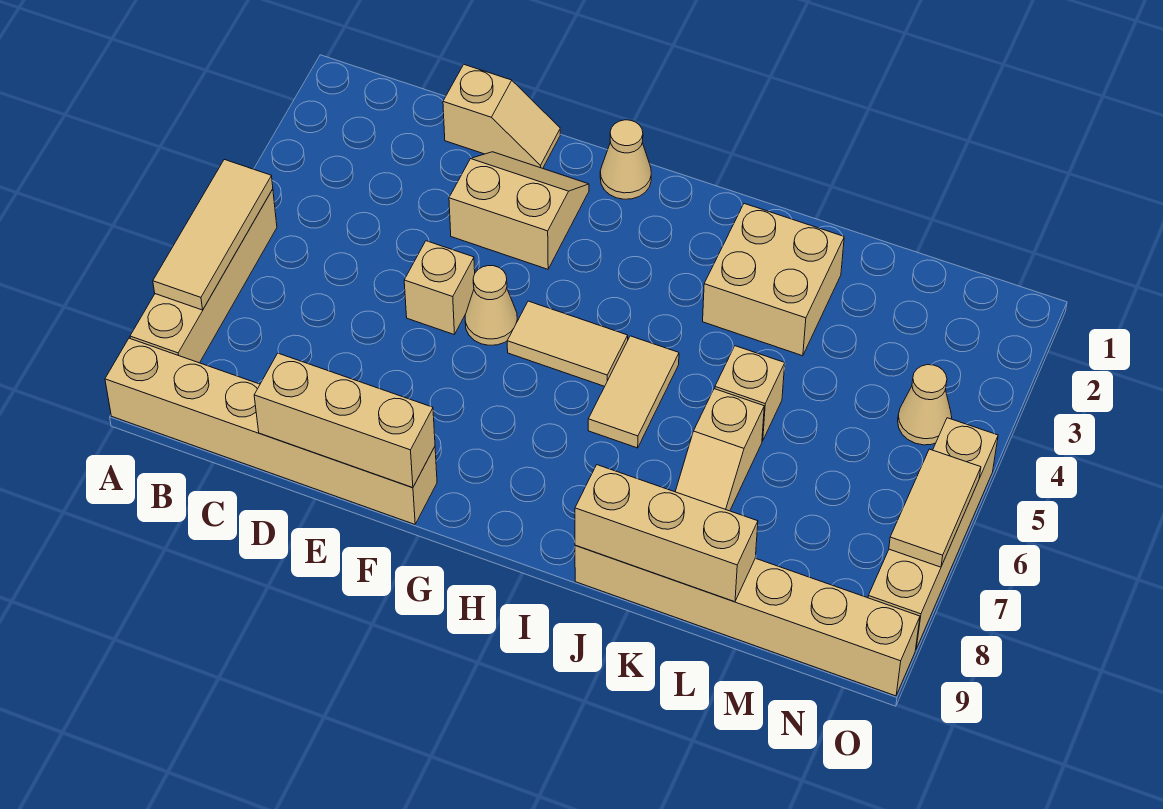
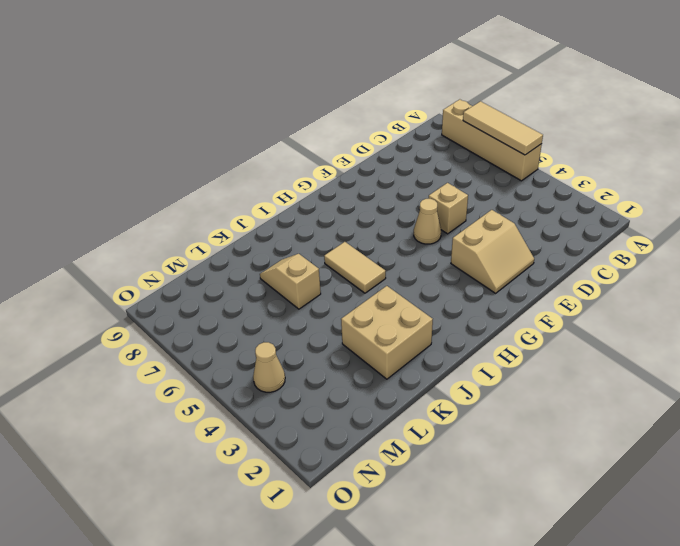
none -> tan brick A9:F9 level 1
none -> tan slope D1:E1 level 1 top D
none -> tan cone G1 level 1

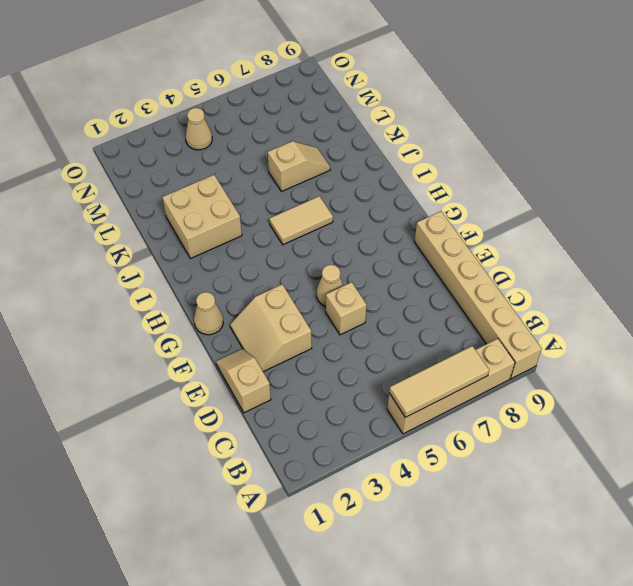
none -> tan tile G5:H5 level 1
none -> tan brick J9:O9 level 1
none -> tan brick K5 level 1

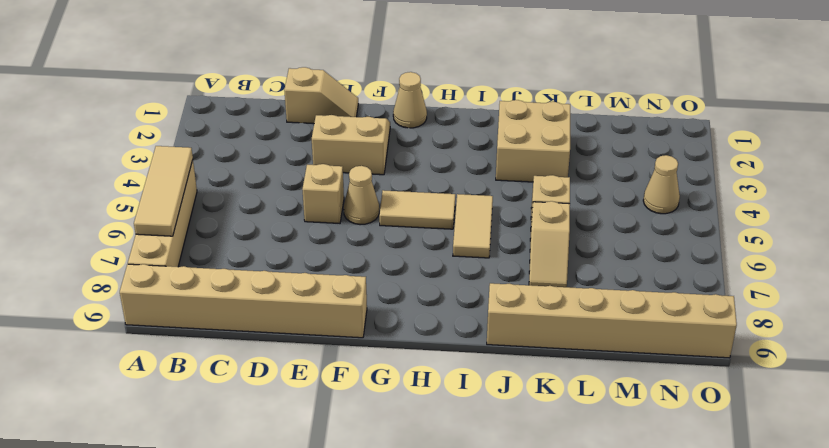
none -> tan brick O5:O8 level 1
none -> tan brick D9:F9 level 2
none -> tan brick J9:L9 level 2

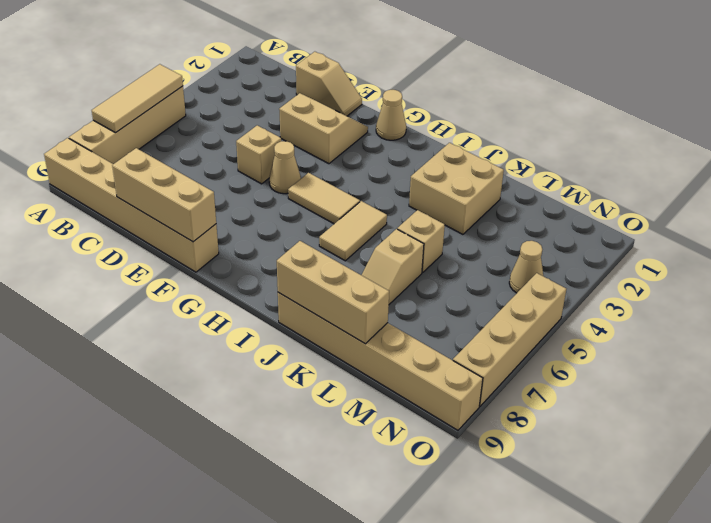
none -> tan tile O6:O7 level 2

